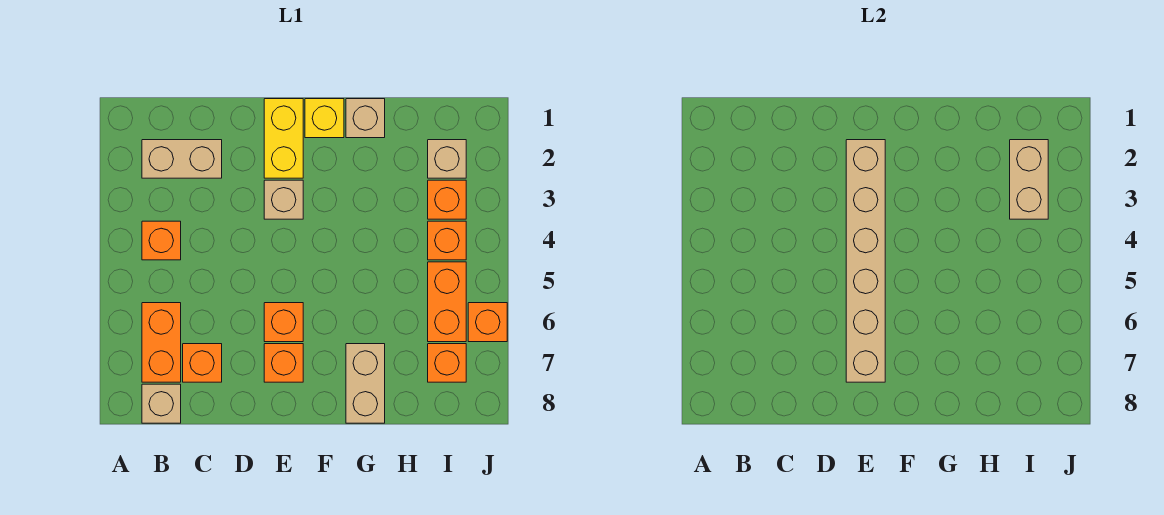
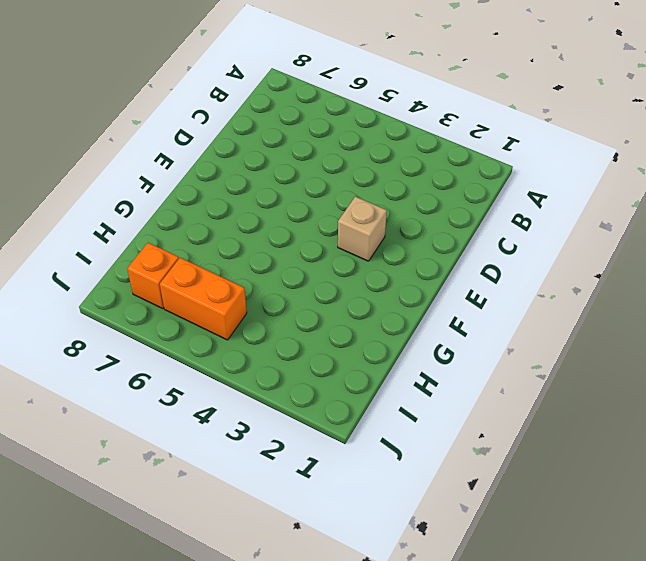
none -> tan brick B2:C2 level 1
none -> orange brick B4 level 1
none -> orange brick B6:B7 level 1

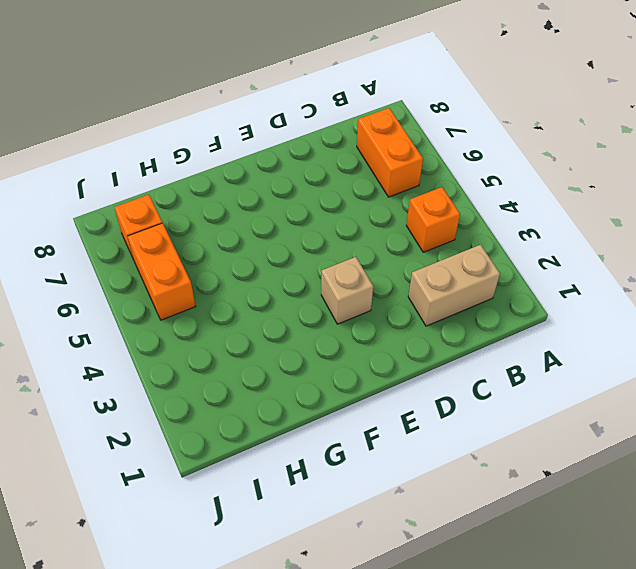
none -> tan brick B8 level 1
none -> orange brick C7 level 1
none -> yellow brick E1:E2 level 1

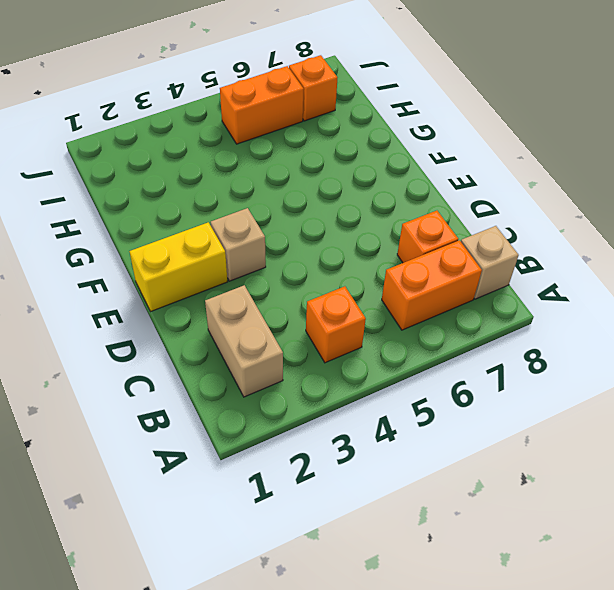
none -> orange brick E6 level 1
none -> orange brick E7 level 1
none -> yellow brick F1 level 1

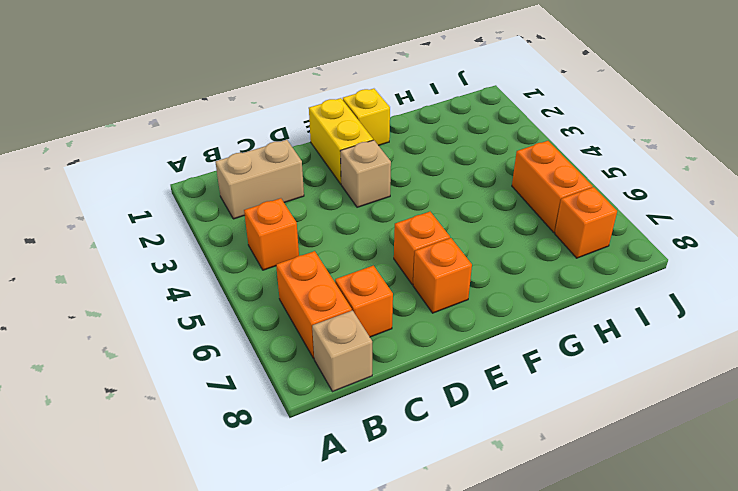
none -> tan brick G1 level 1
none -> tan brick G7:G8 level 1
none -> tan brick I2 level 1

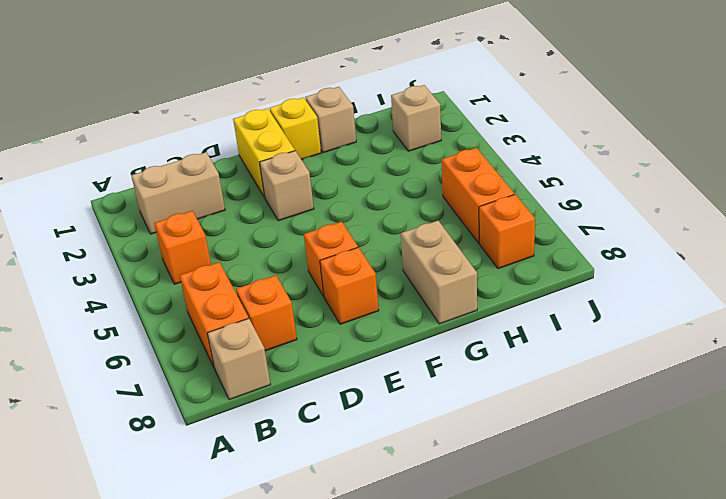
none -> orange brick I3 level 1
none -> orange brick I4 level 1
none -> orange brick J6 level 1

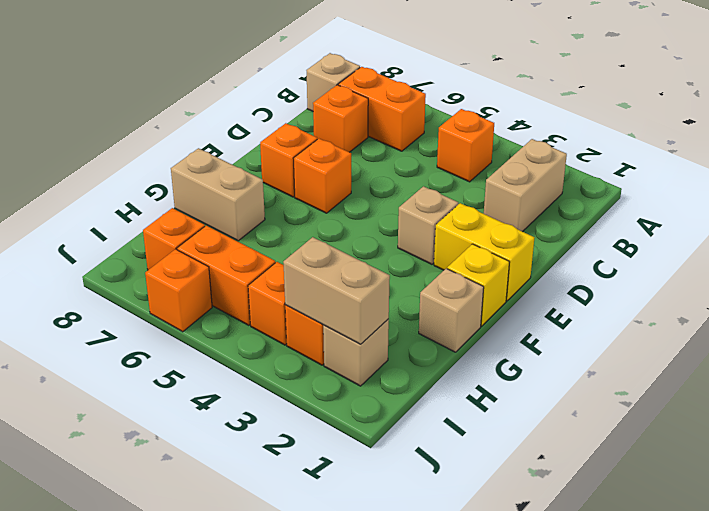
none -> tan brick E2:E7 level 2

